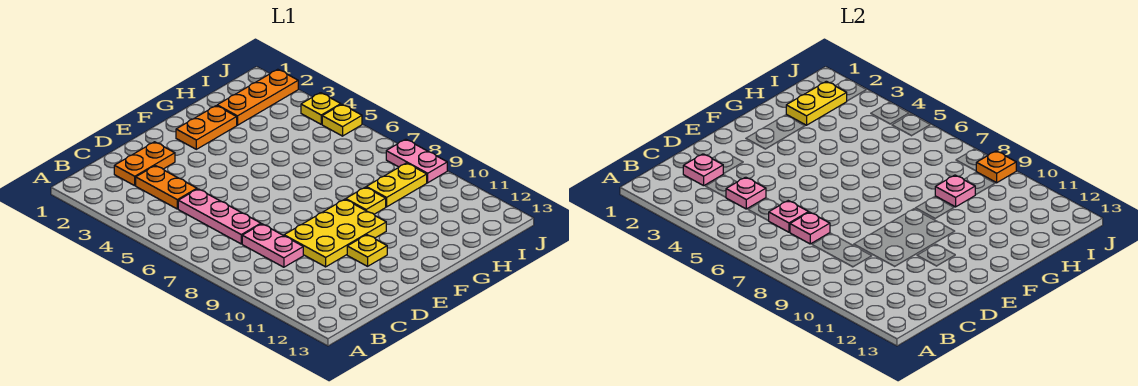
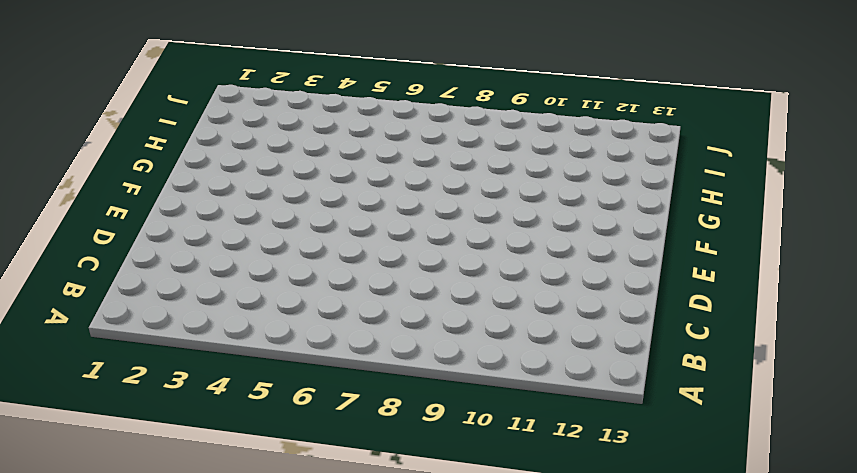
none -> orange plate C2:D2 level 1
none -> orange plate C3:C4 level 1
none -> pink plate C5:C7 level 1

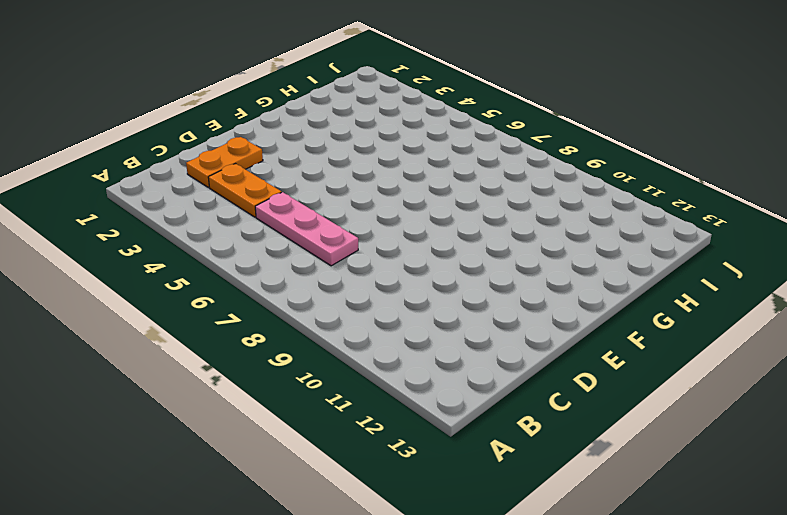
none -> pink plate C8:C9 level 1
none -> yellow plate D9:F10 level 1
none -> yellow plate E11 level 1

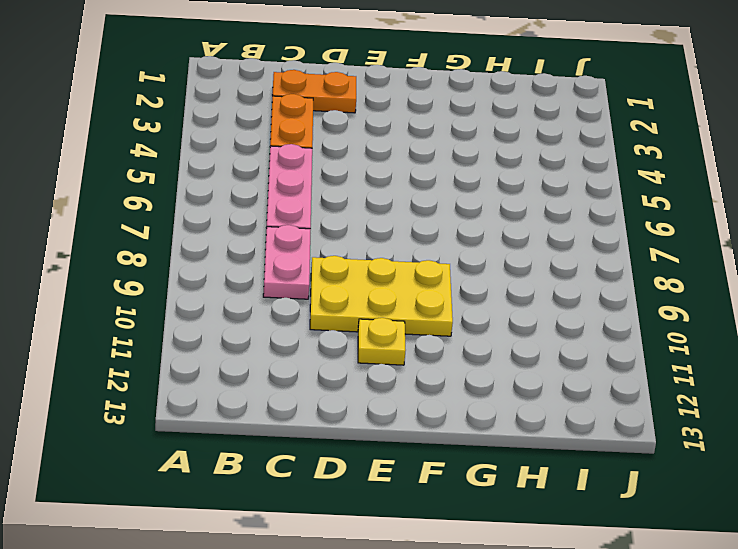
none -> orange plate F2:G2 level 1
none -> yellow plate G9 level 1
none -> orange plate H2:J2 level 1

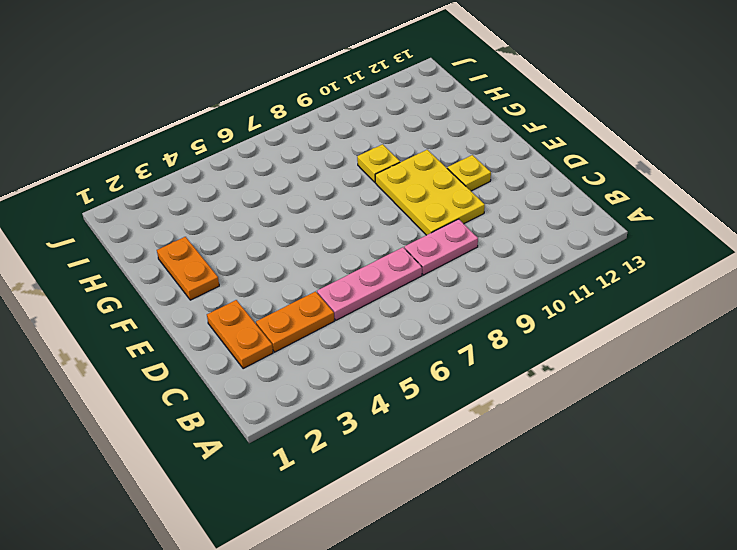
none -> orange plate H2:J2 level 1
none -> yellow plate H9:I9 level 1
none -> yellow plate J4 level 1

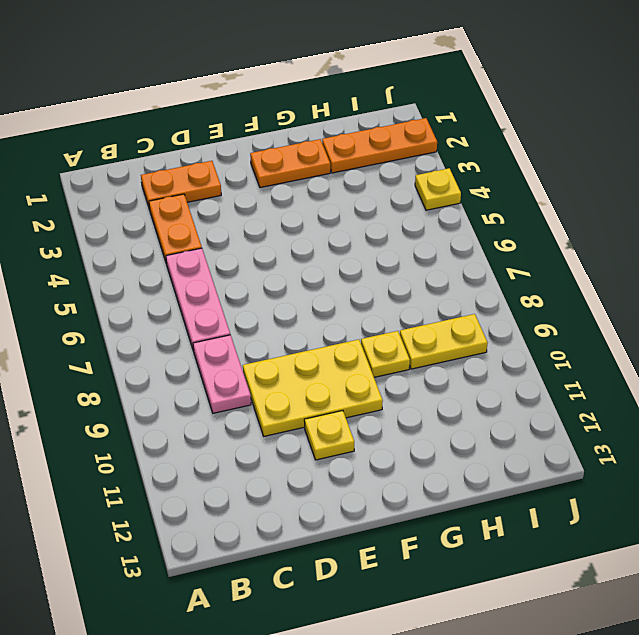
none -> yellow plate J5 level 1
none -> pink plate J8:J9 level 1
none -> pink plate C2 level 2

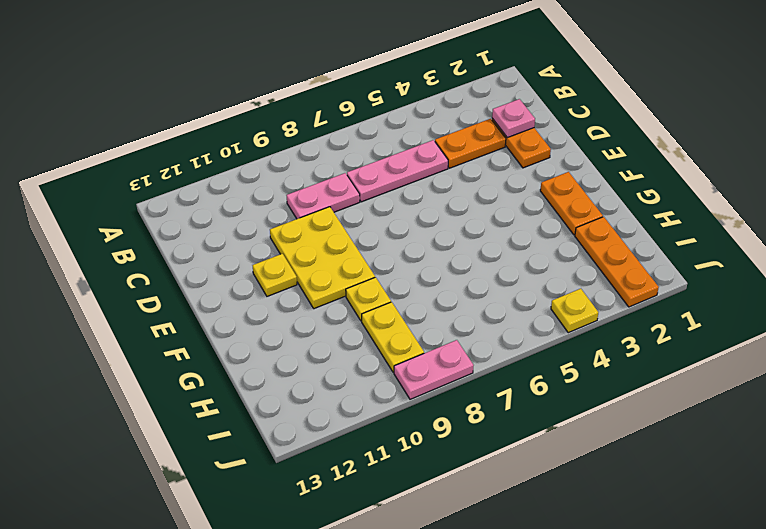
none -> yellow plate J5 level 1
none -> pink plate C4 level 2
none -> pink plate C6 level 2

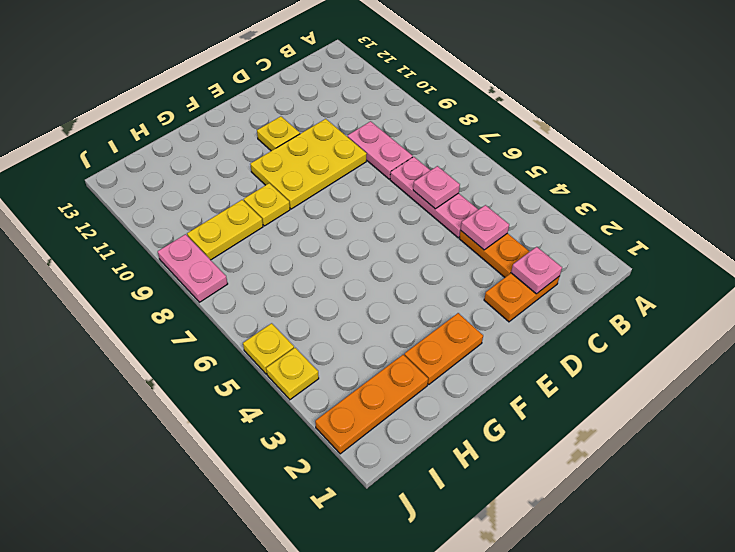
none -> pink plate C7 level 2
none -> yellow plate H2:I2 level 2
none -> pink plate H9 level 2

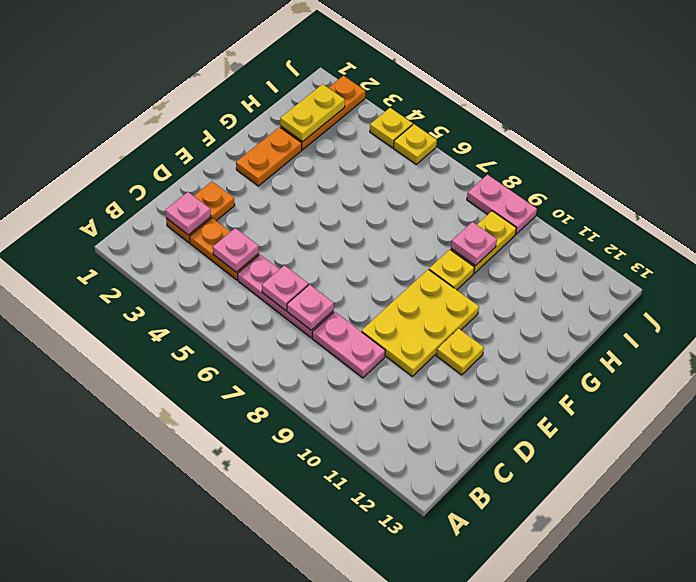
none -> orange plate J9 level 2

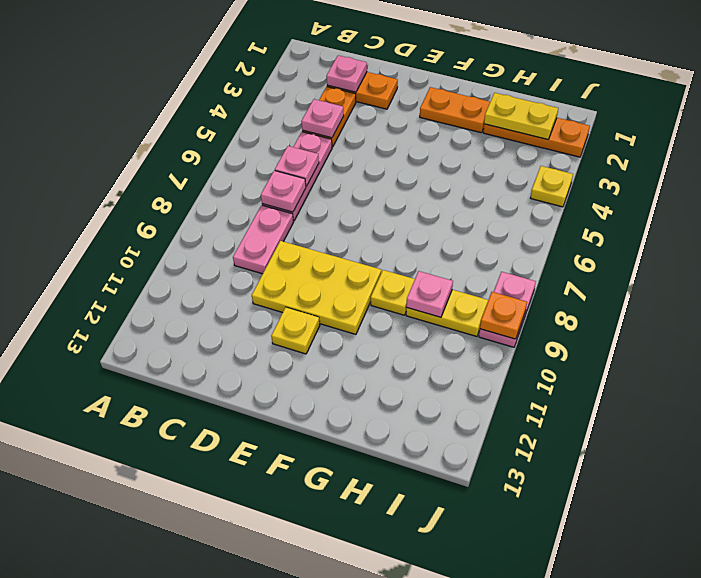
none -> yellow plate J5 level 1

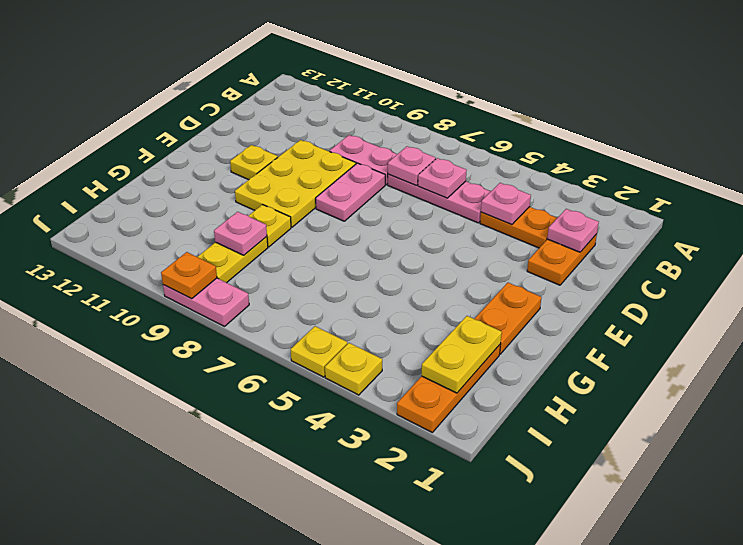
pink plate D8:E8 level 1 -> none

